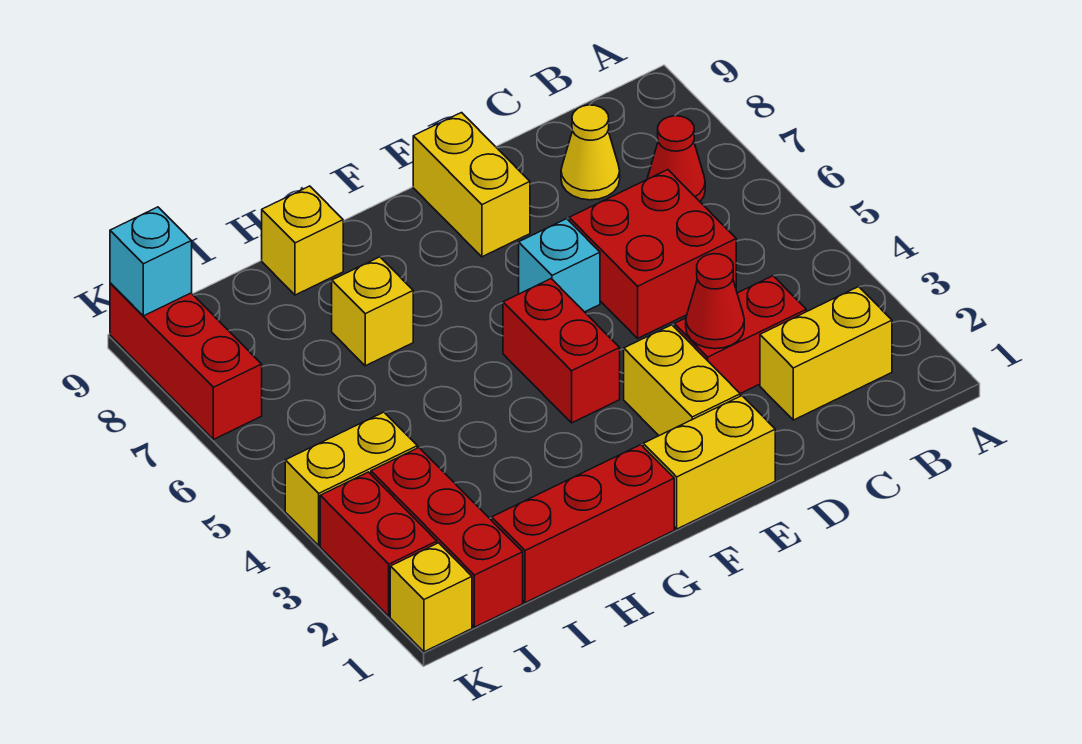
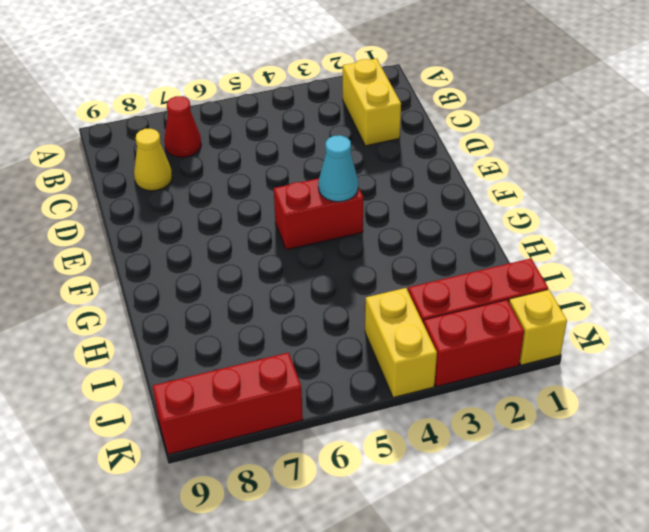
cyan cone F4 level 2 -> none
none -> red brick C3:D3 level 1
none -> red brick C5:D6 level 1
none -> yellow brick E1:F1 level 1

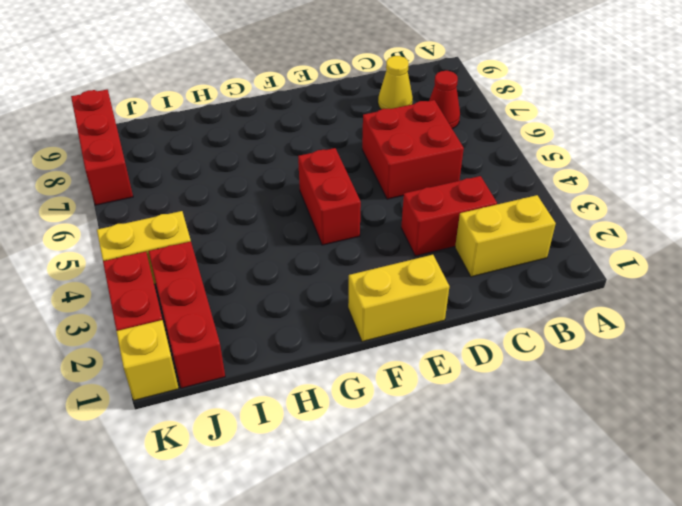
none -> yellow brick E2:E3 level 1
none -> cyan brick E6 level 1
none -> yellow brick E8:E9 level 1

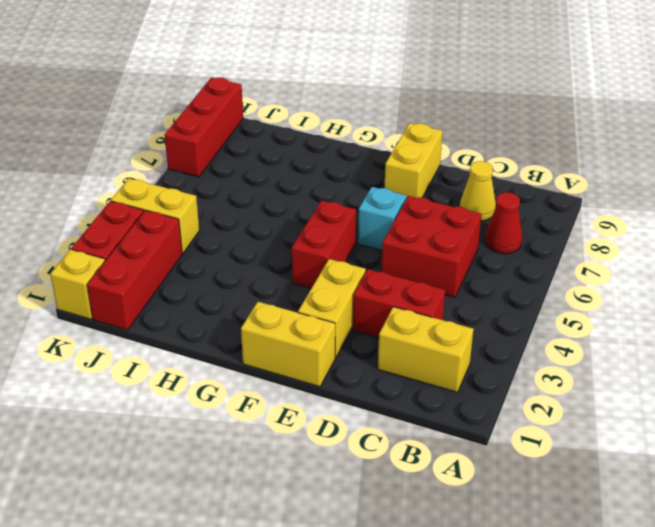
none -> red brick G1:I1 level 1
none -> yellow brick H7 level 1
none -> yellow brick H9 level 1

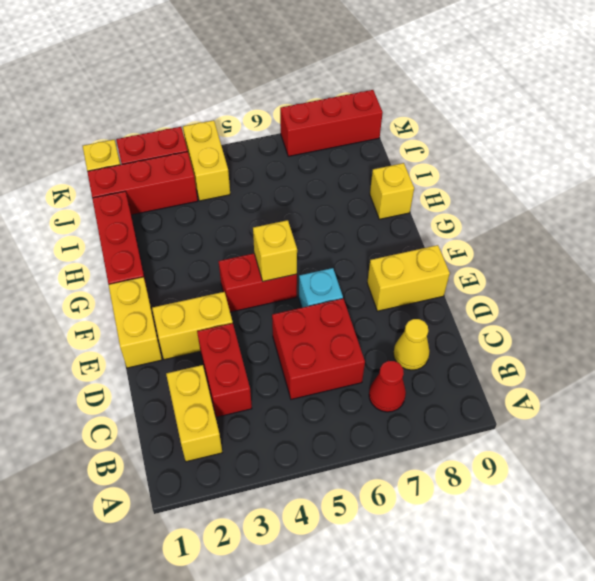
yellow brick F5 level 2 -> yellow brick H7 level 1
none -> red cone D3 level 2
none -> cyan brick K9 level 2

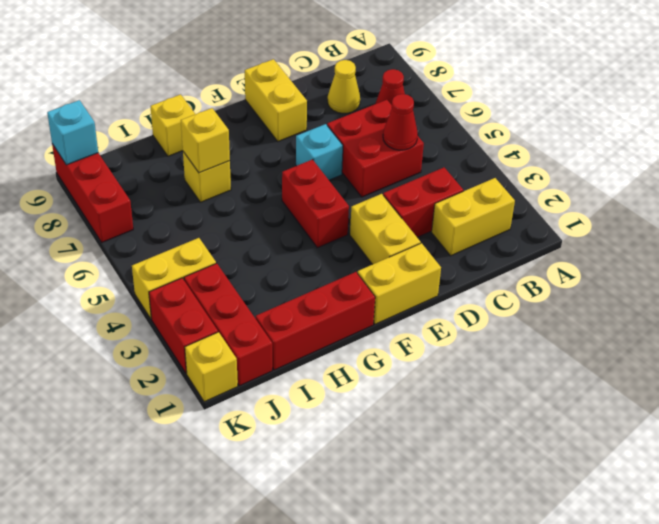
red cone C5 level 2 -> red cone D3 level 2
yellow brick H7 level 2 -> none

